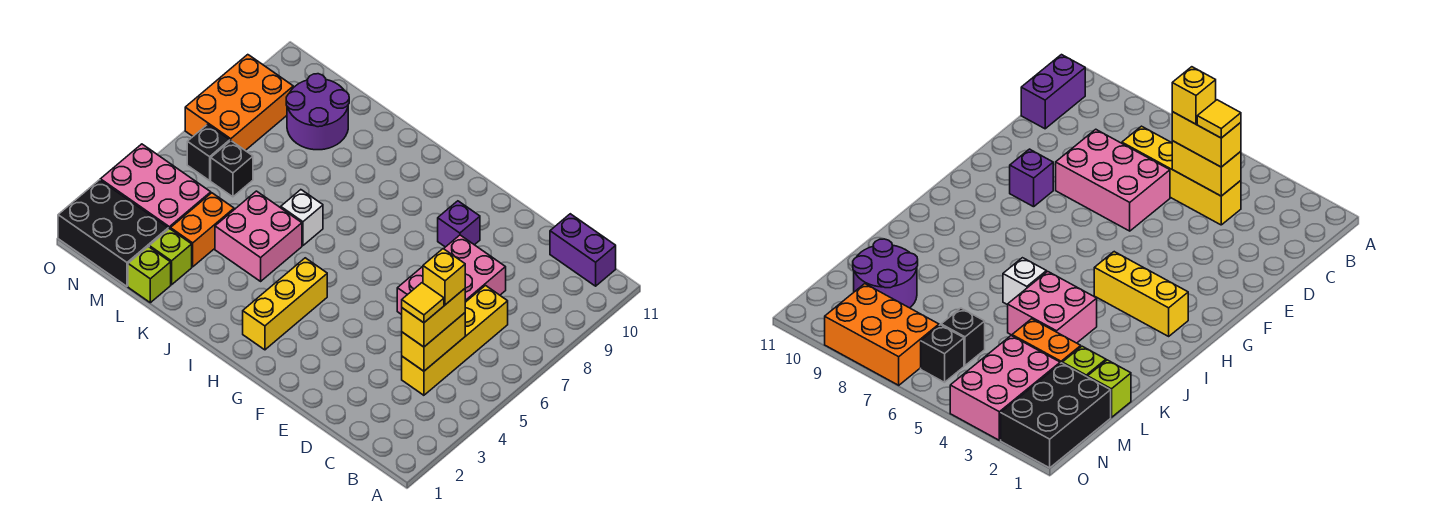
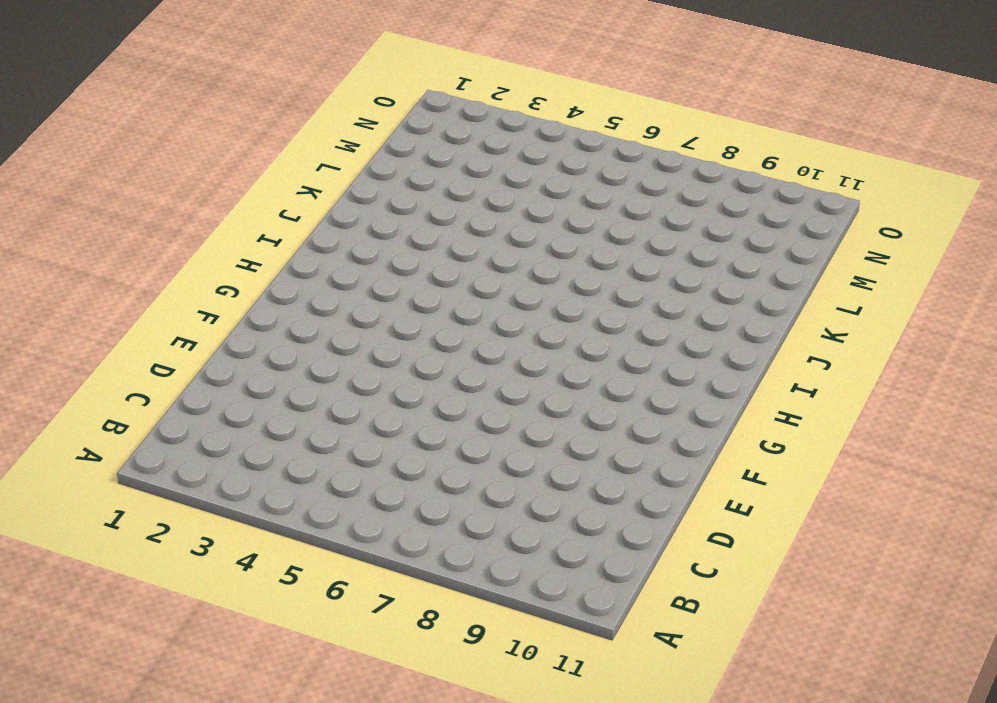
none -> purple brick B11:C11 level 1
none -> yellow brick C4:C7 level 1
none -> pink brick D6:E8 level 1

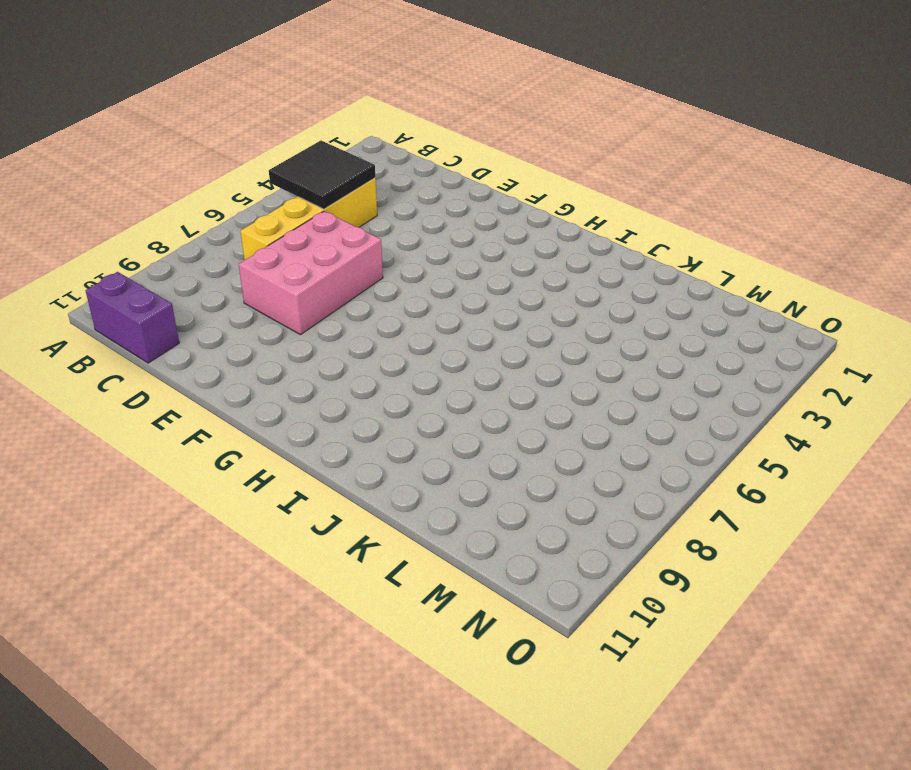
black tile B4:C5 level 2 -> yellow brick C4:C5 level 2
none -> purple brick F9 level 1
none -> yellow brick H2:H4 level 1
none -> pink brick J4:K5 level 1

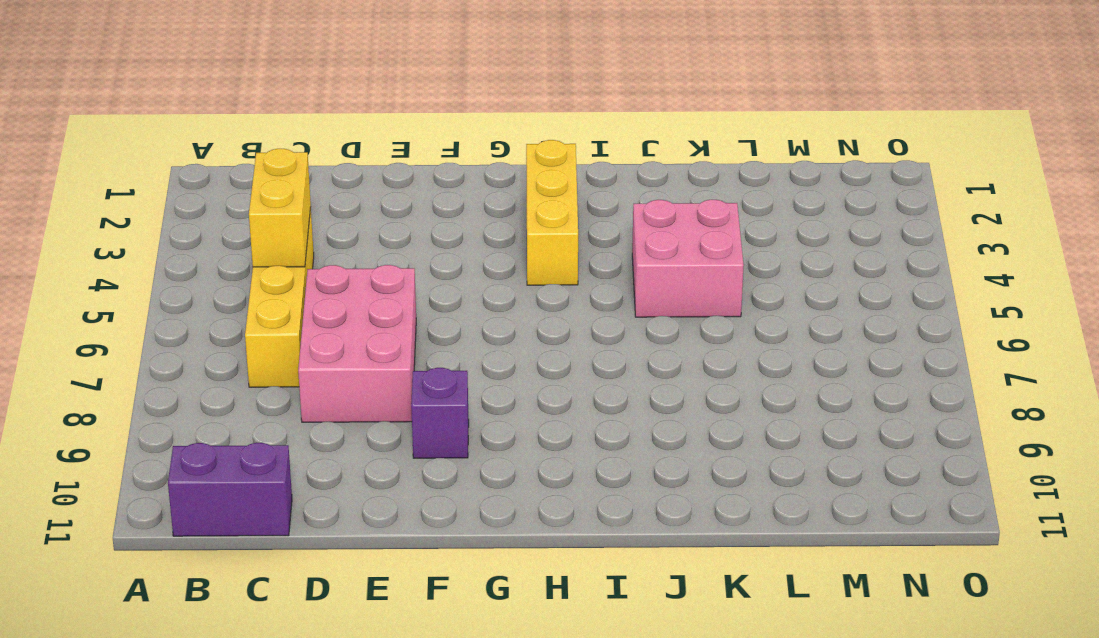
none -> white brick J6 level 1
none -> lime brick L1 level 1
none -> lime brick L2 level 1

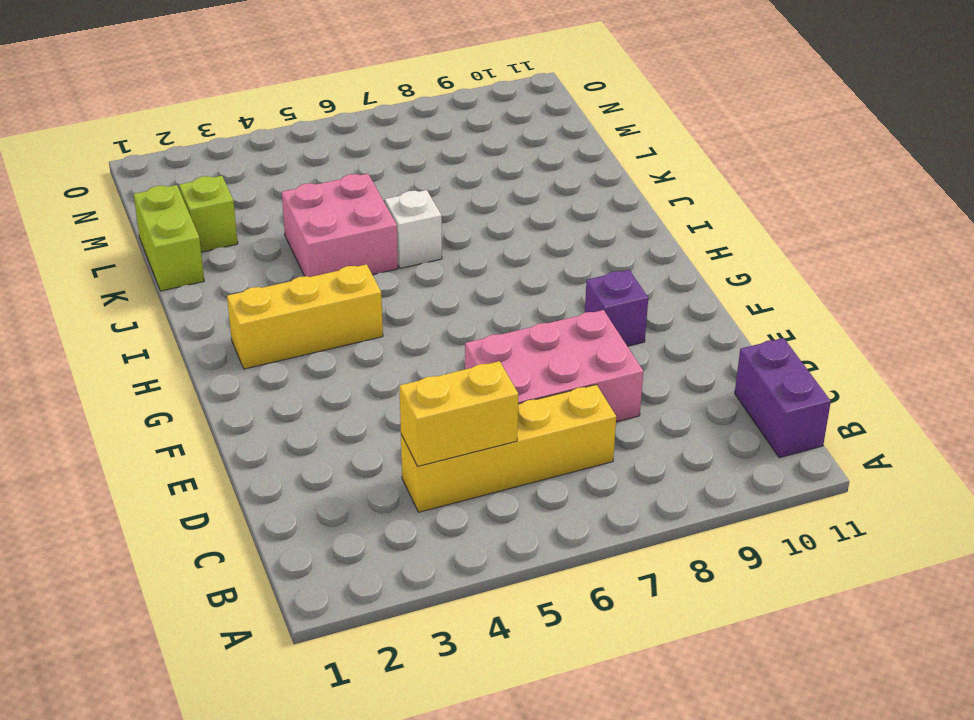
lime brick K1:L1 level 1 -> lime brick L1 level 1
none -> orange brick L3:L4 level 1
none -> purple round brick L9:M10 level 1
none -> black brick M1:O2 level 1

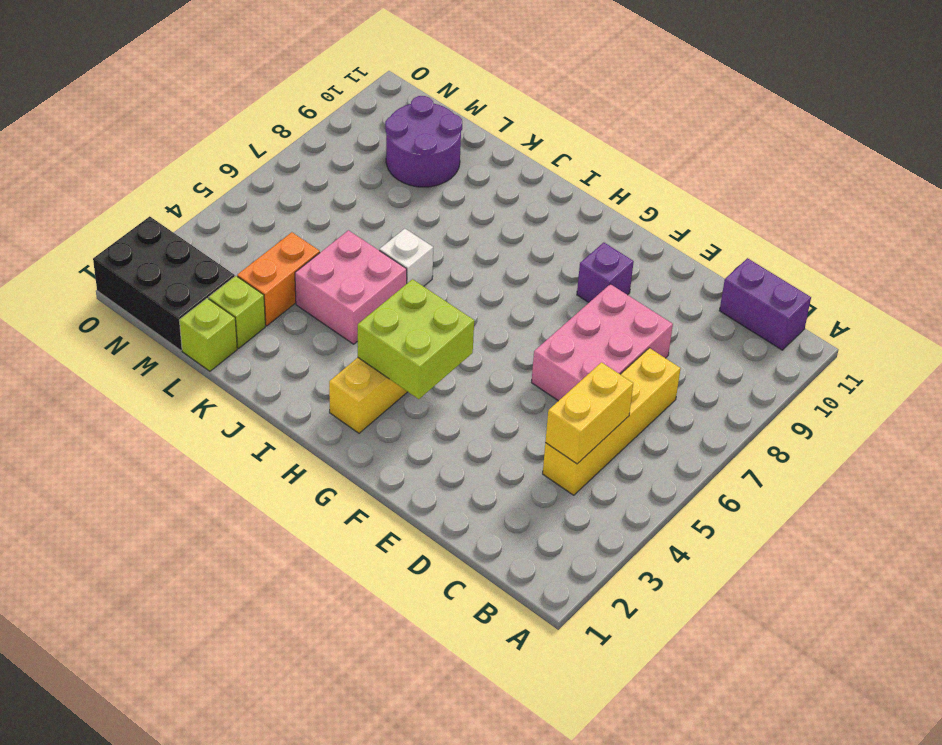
lime brick G3:H4 level 2 -> none
none -> pink brick M3:O4 level 1
none -> black brick M6 level 1
none -> black brick N6 level 1

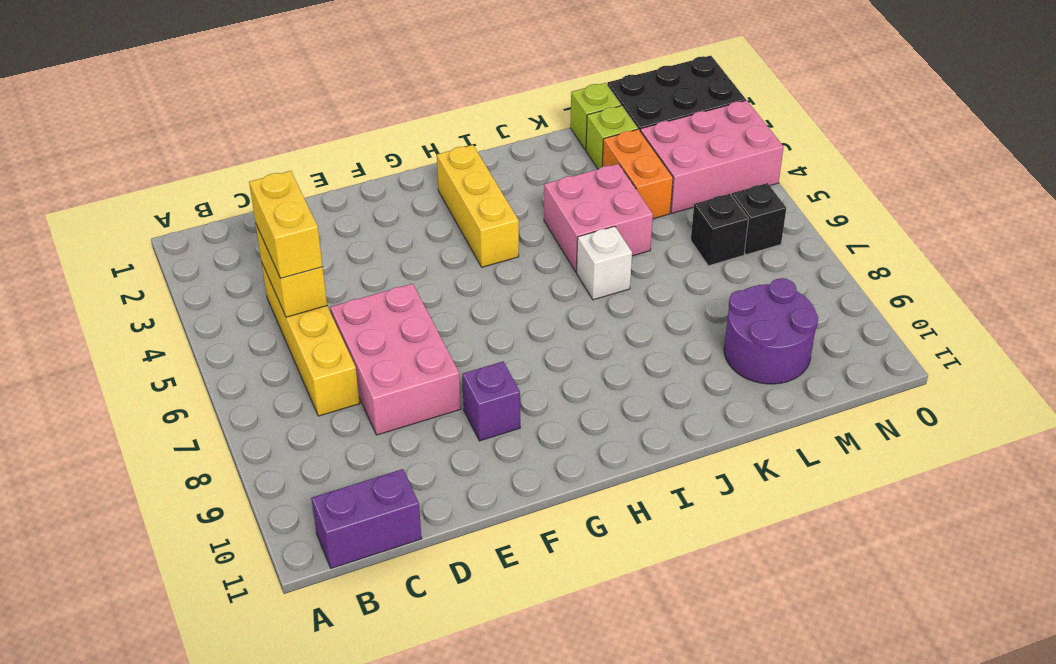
none -> orange brick N7:O9 level 1
none -> yellow tile C4 level 4
none -> yellow brick C5 level 4

